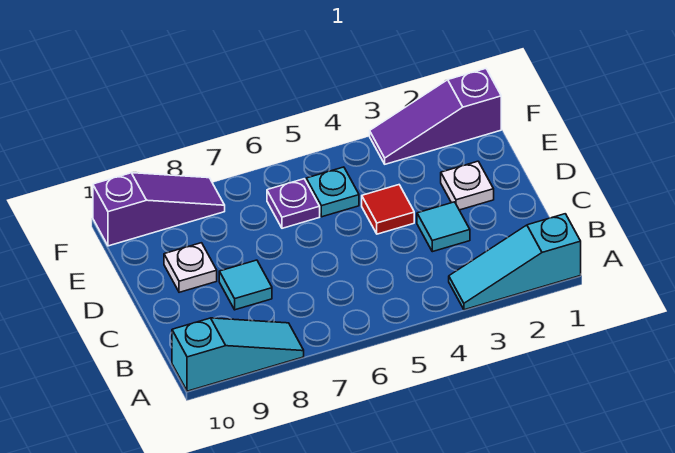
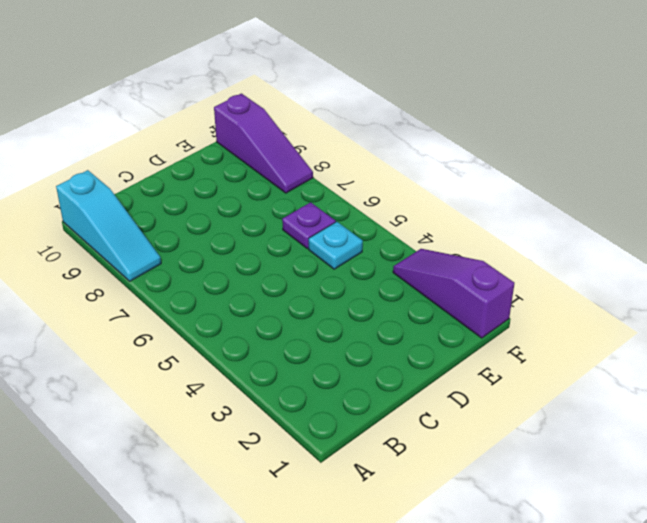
none -> cyan slope A1:A3 level 1 top 1
none -> cyan tile C3 level 1

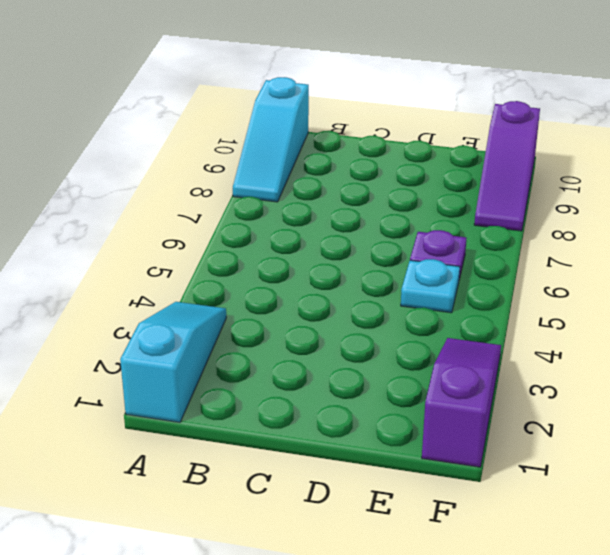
none -> cyan tile C3 level 1
none -> cyan tile C8 level 1

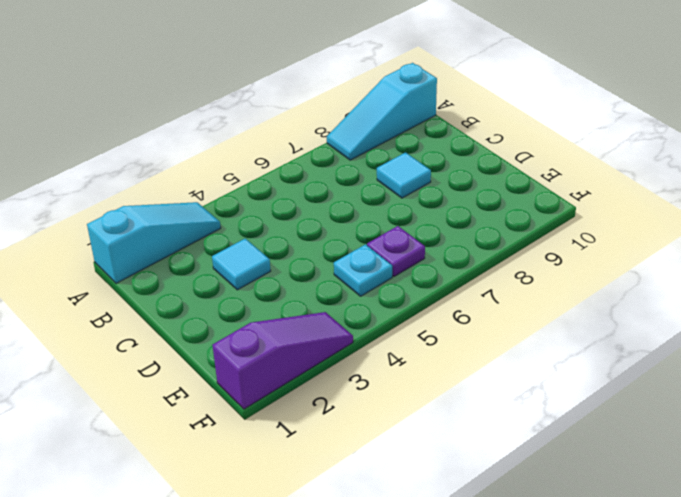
none -> white plate D2 level 1
none -> red tile D4 level 1

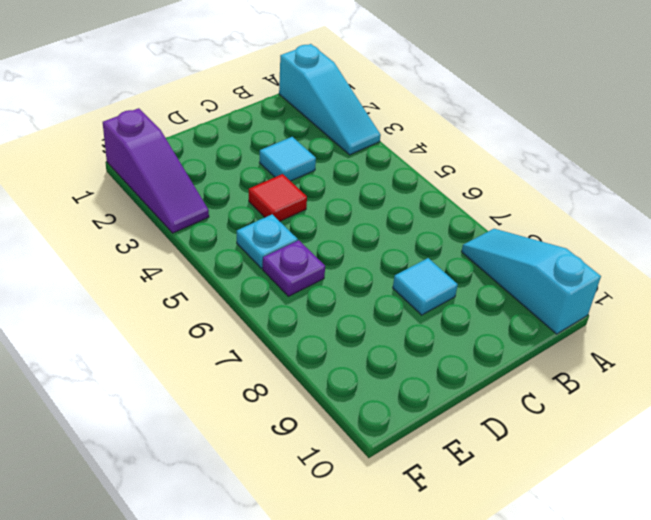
none -> white plate D2 level 1
none -> white plate D9 level 1

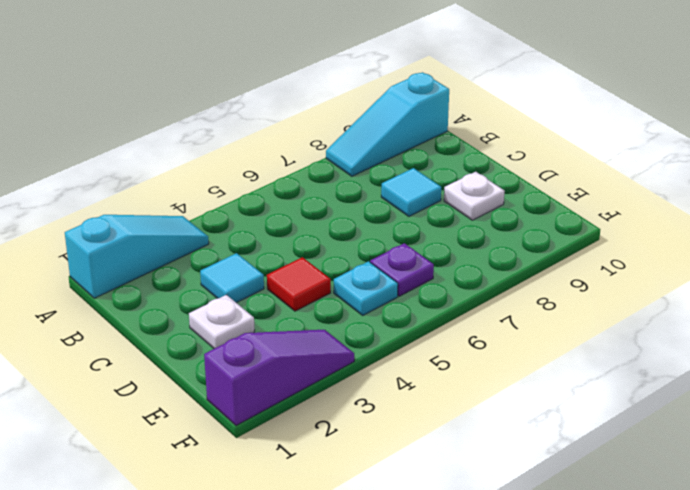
none -> purple slope F8:F10 level 1 top 10

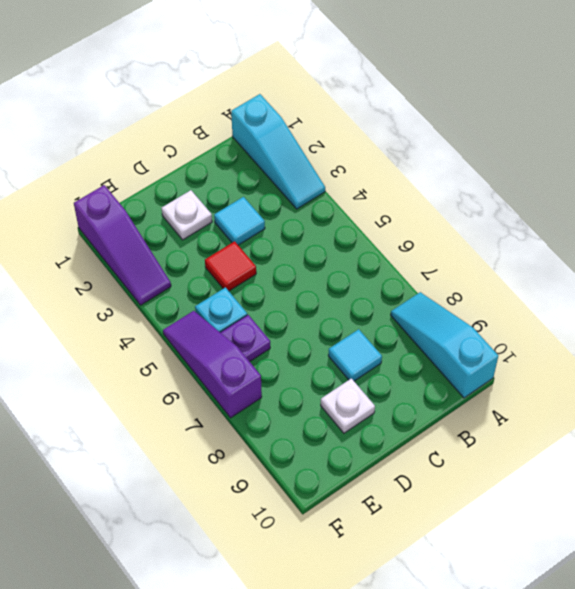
purple slope F5:F7 level 1 top 7 -> purple slope F8:F10 level 1 top 10

